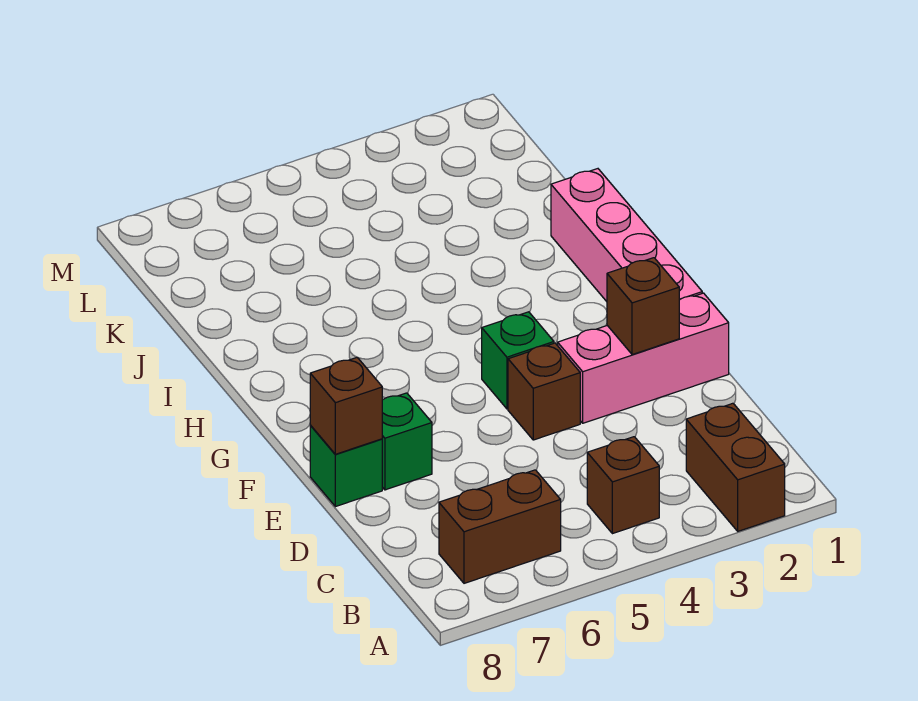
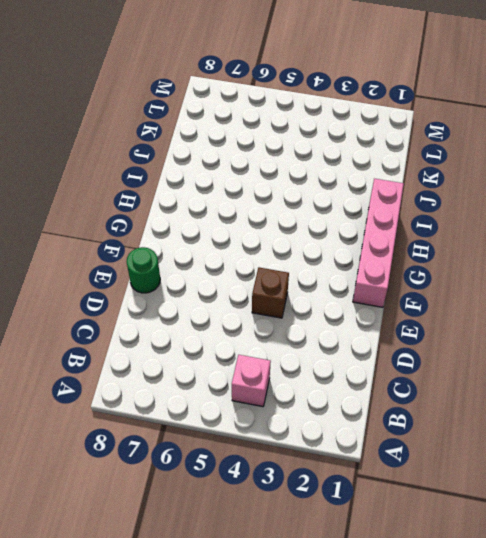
pink brick B4 level 1 -> brown brick B4 level 1
green round brick E8 level 1 -> green brick E8 level 1
none -> brown brick A2:B2 level 1
none -> brown brick B6:B7 level 1

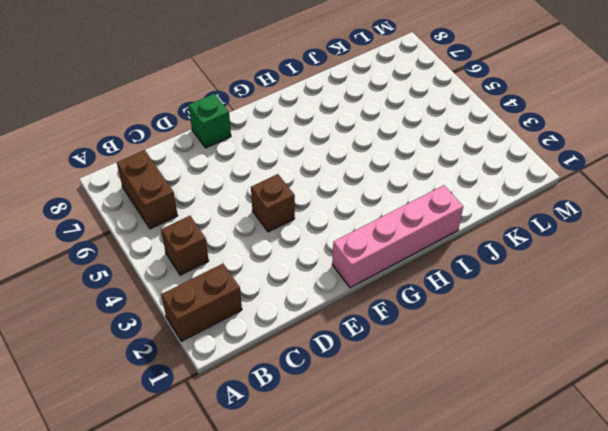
none -> pink brick E1:E3 level 1
none -> green brick E7 level 1

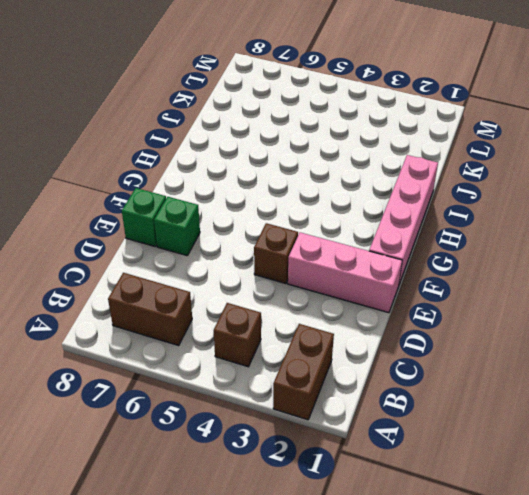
none -> green brick F4 level 1
none -> brown brick E2 level 2

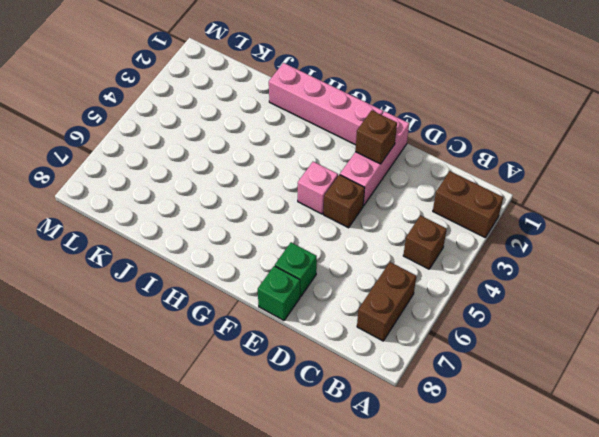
pink brick F4 level 1 -> green brick F4 level 1
none -> brown brick E8 level 2

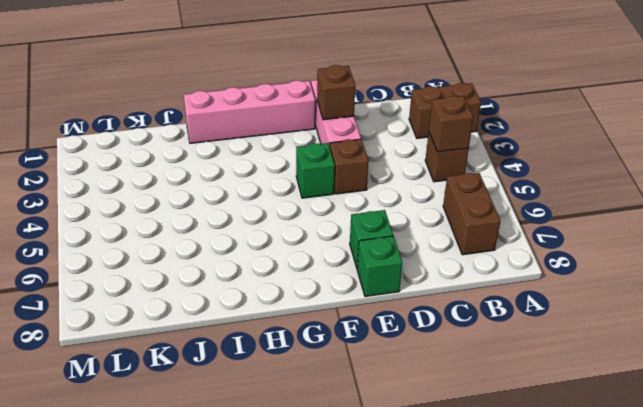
brown brick B4 level 2 -> brown brick E8 level 2

